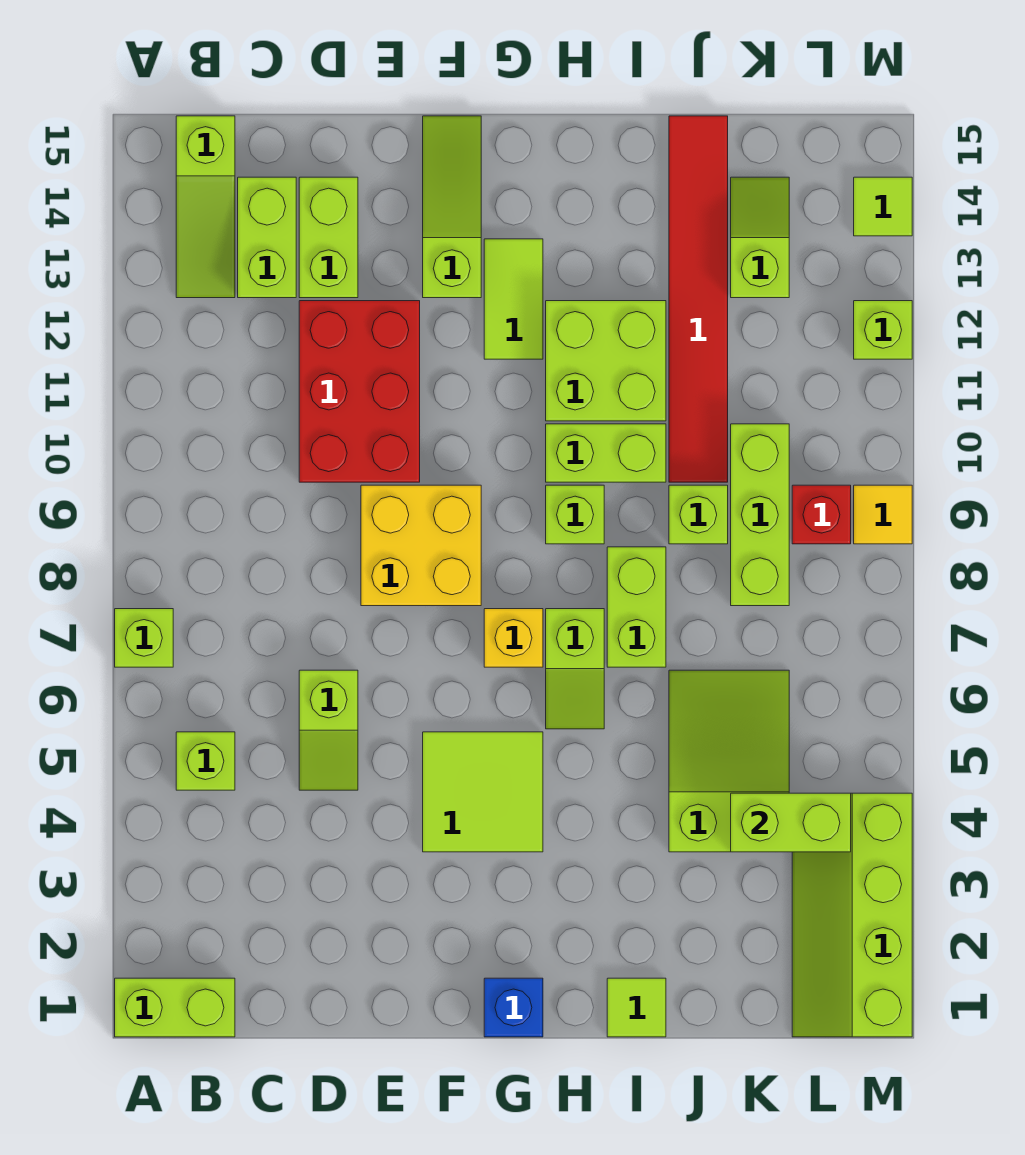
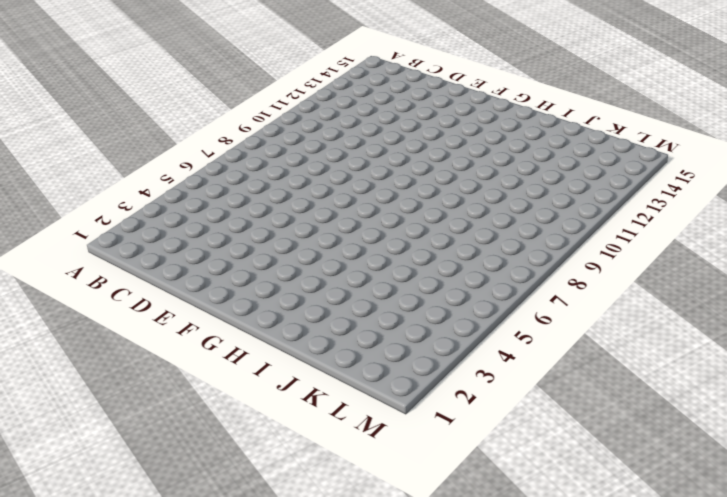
none -> lime brick A1:B1 level 1
none -> lime brick A7 level 1
none -> lime brick B5 level 1
none -> lime slope B13:B15 level 1 top 15

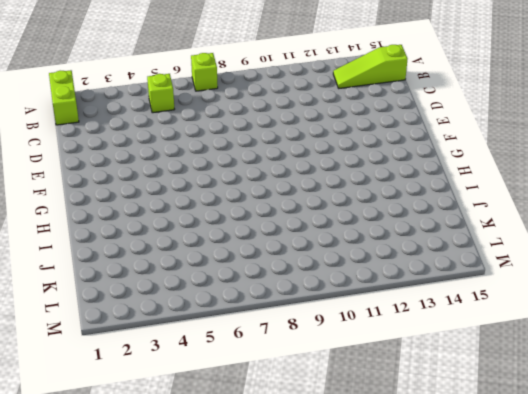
none -> lime brick C13:C14 level 1
none -> lime slope D5:D6 level 1 top 6
none -> red brick D10:E12 level 1
none -> lime brick D13:D14 level 1

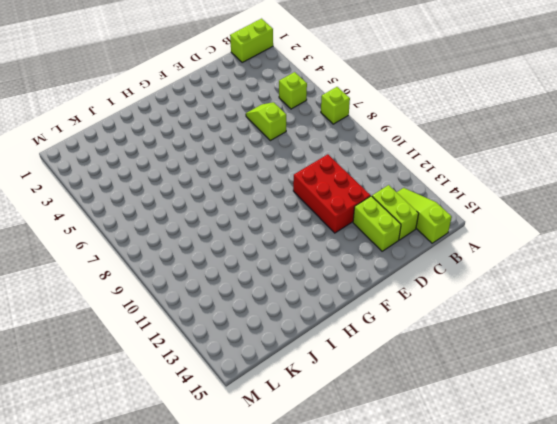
none -> yellow brick E8:F9 level 1
none -> lime tile F4:G5 level 1
none -> lime slope F13:F15 level 1 top 13
none -> blue brick G1 level 1

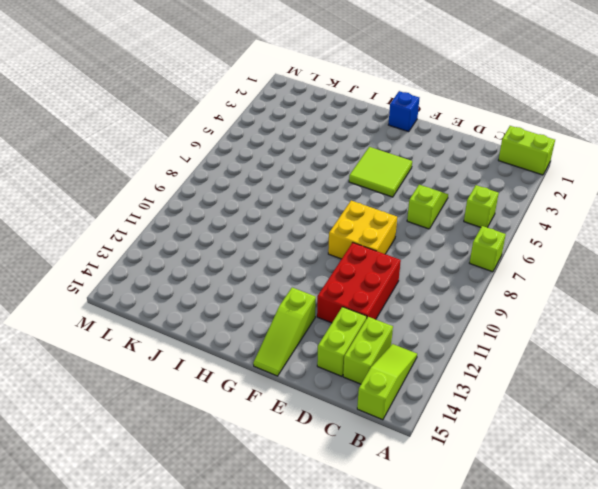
none -> yellow brick G7 level 1
none -> lime tile G12:G13 level 1
none -> lime slope H6:H7 level 1 top 7
none -> lime brick H9 level 1

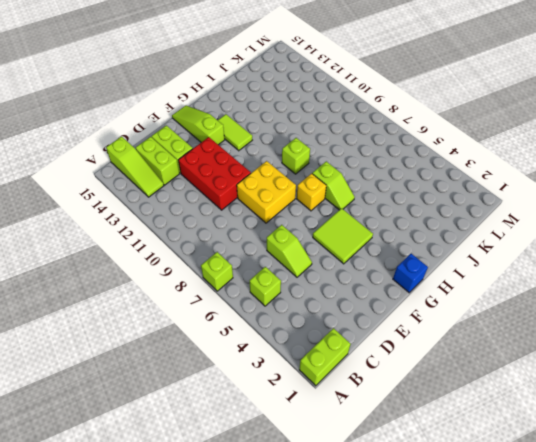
none -> lime brick H10:I10 level 1
none -> lime brick H11:I12 level 1
none -> lime tile I1 level 1
none -> lime brick I7:I8 level 1

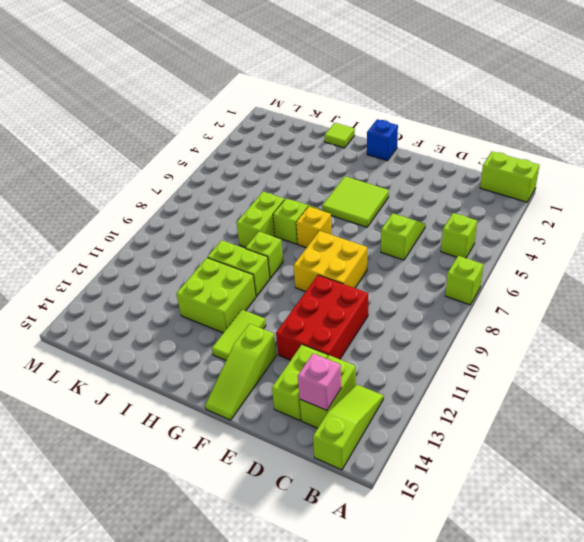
pink brick C14 level 2 -> none
none -> lime slope J4:K6 level 1 top 4
none -> lime brick J9 level 1
none -> red tile J10:J15 level 1
none -> lime brick K8:K10 level 1

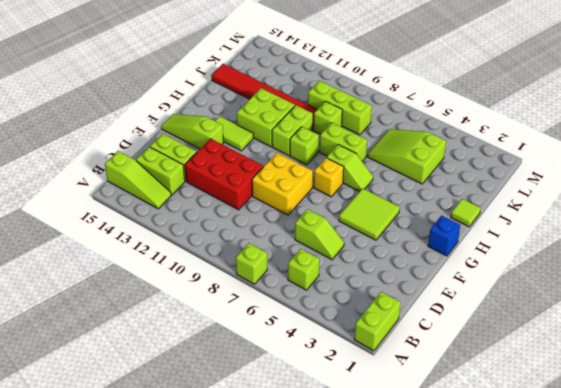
none -> lime slope K13:K14 level 1 top 13
none -> lime slope L1:M4 level 1 top M
none -> red brick L9 level 1
none -> yellow tile M9 level 1

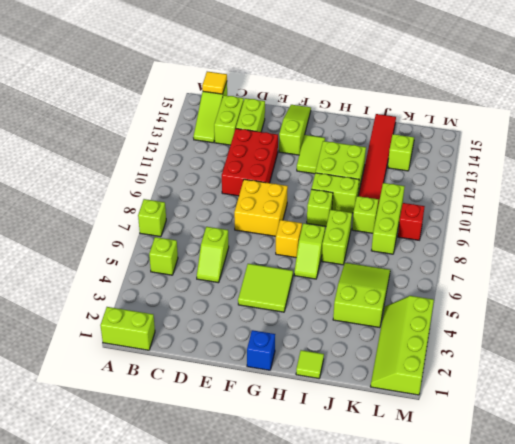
yellow tile B15 level 2 -> yellow tile M9 level 1
none -> lime brick M12 level 1
none -> lime tile M14 level 1
none -> lime brick K4:L4 level 2

